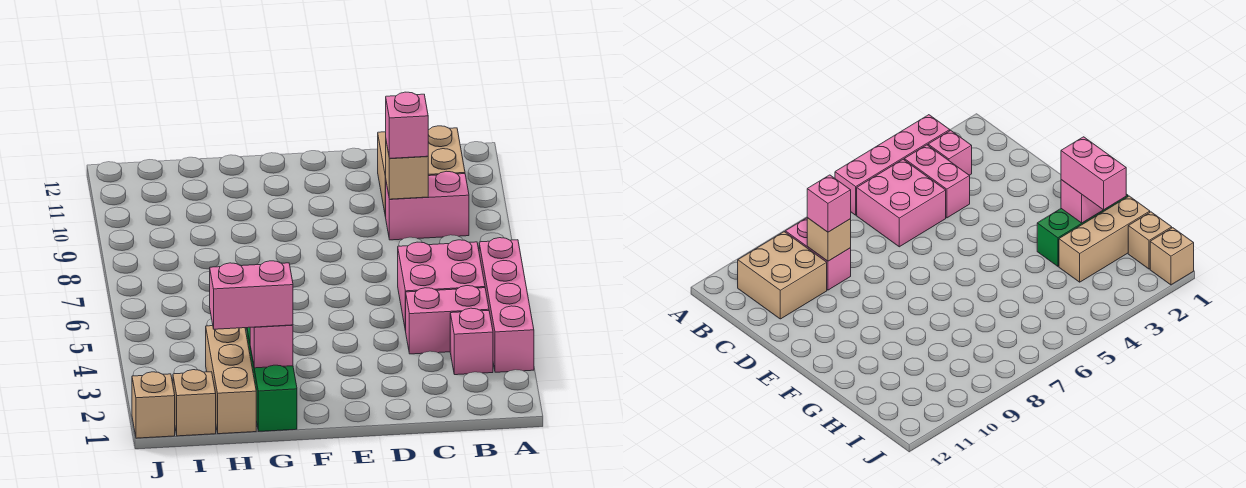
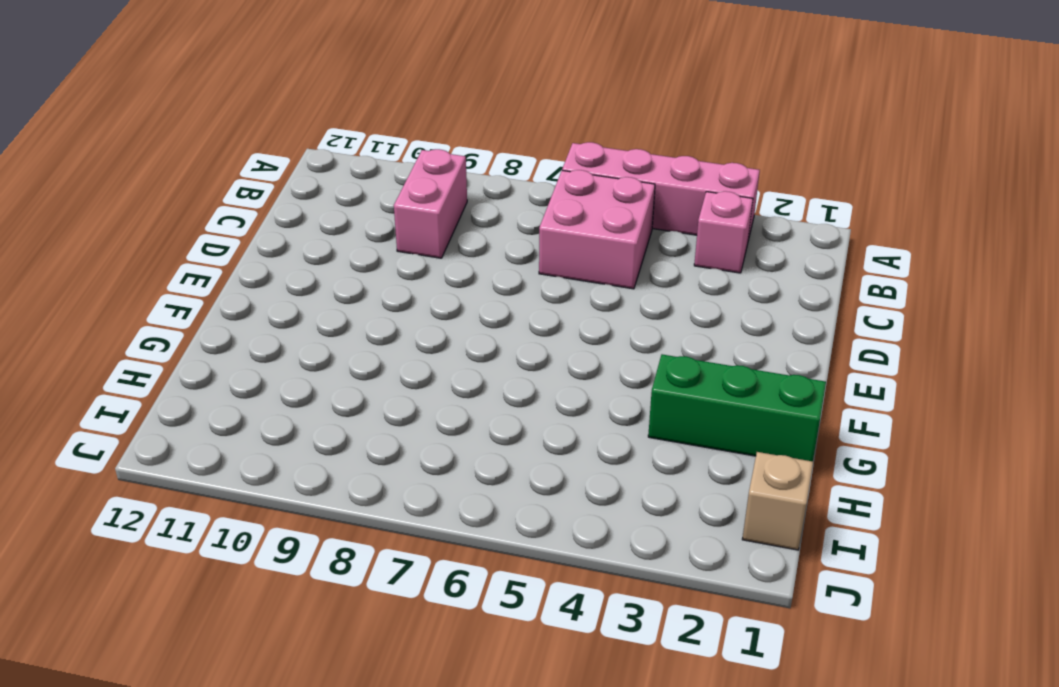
none -> pink brick B4:C4 level 1
none -> tan brick B10:C11 level 1
none -> tan brick H1:H3 level 1

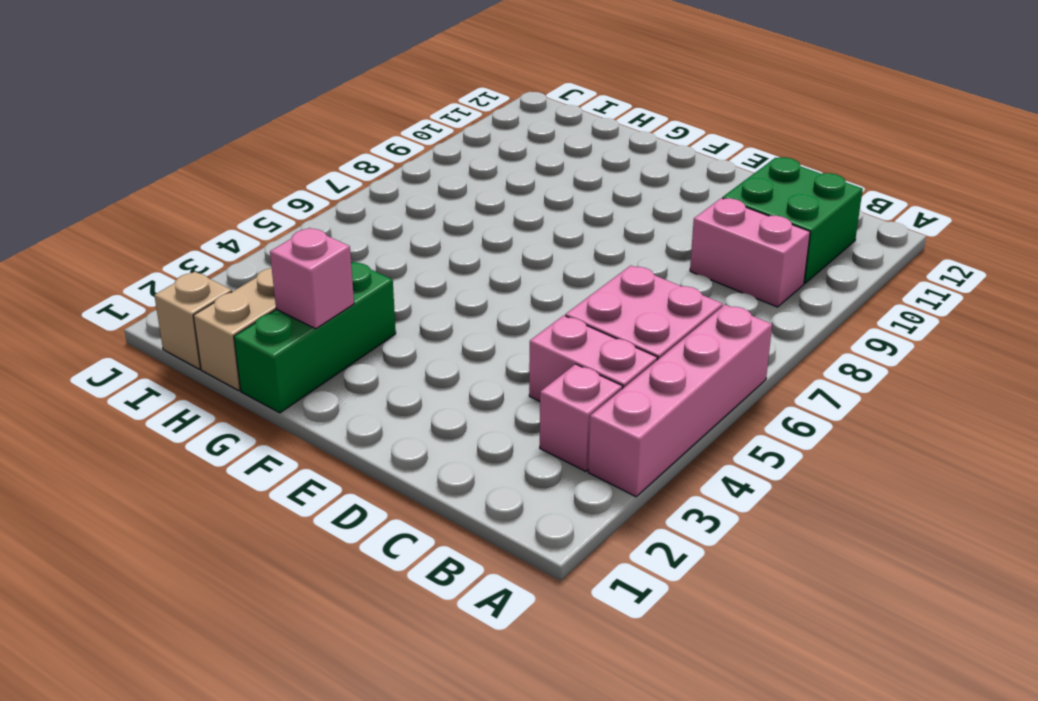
green brick B10:C11 level 1 -> tan brick B10:C11 level 1
none -> tan brick J1 level 1
none -> tan brick C9 level 2
none -> pink brick C9 level 3

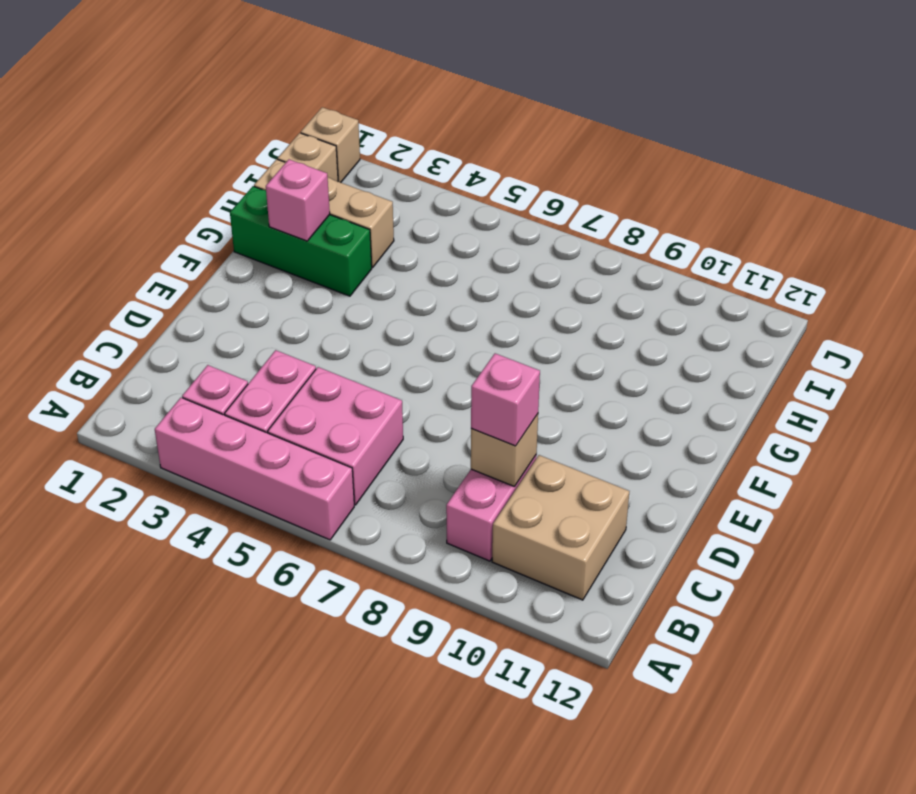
none -> pink brick G2:H2 level 3

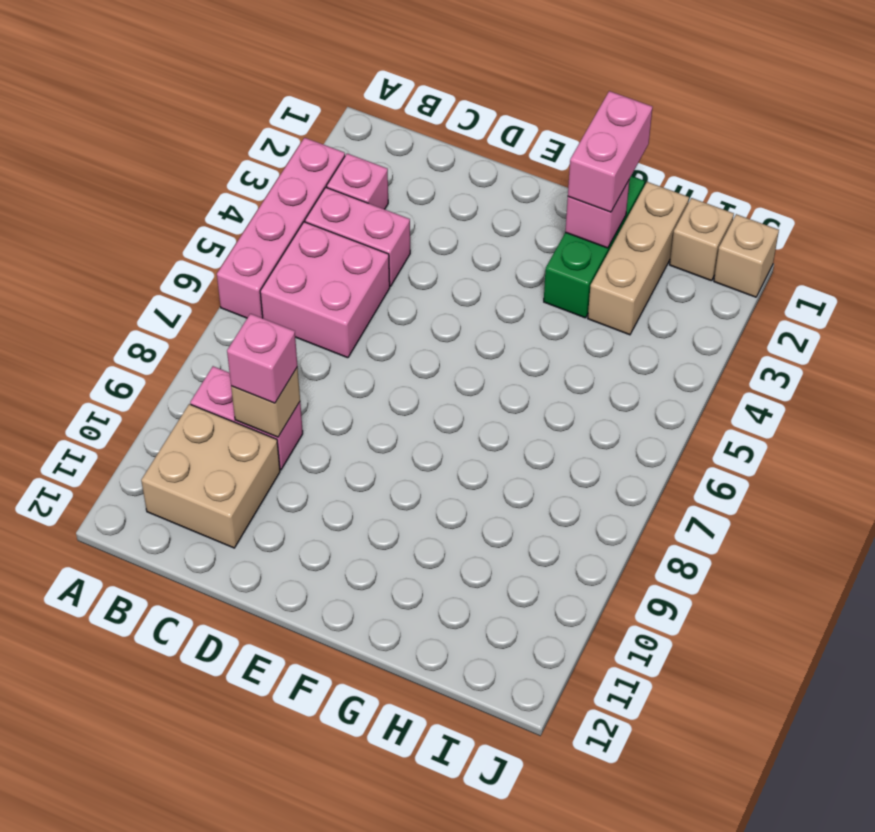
pink brick G1:G2 level 3 -> pink brick G2:H2 level 3

